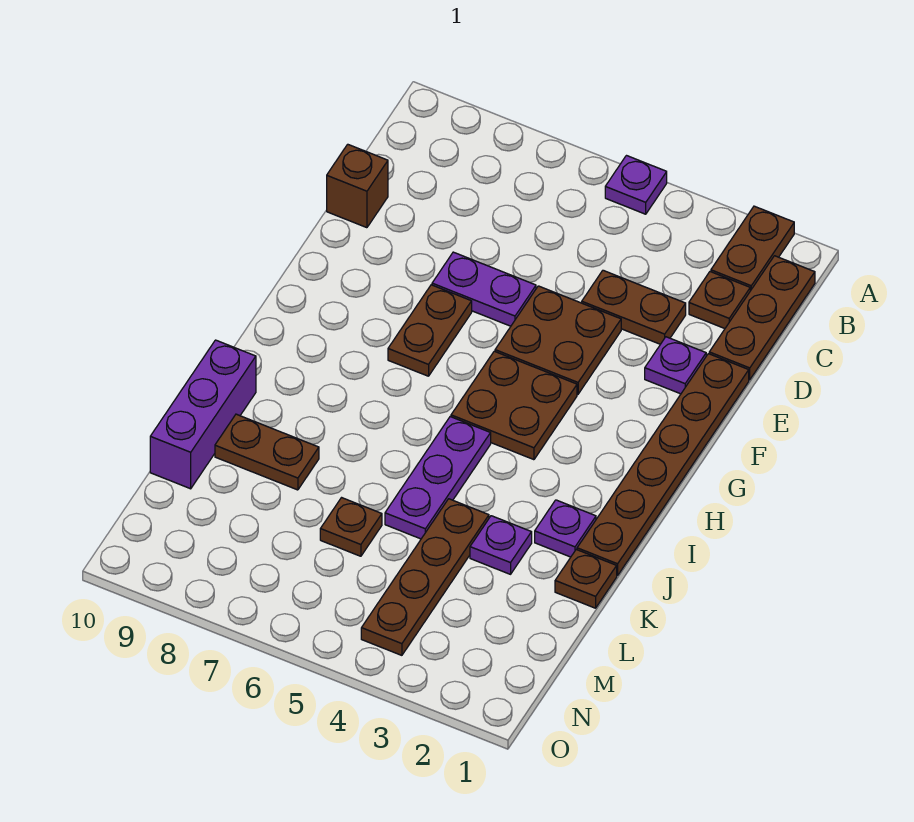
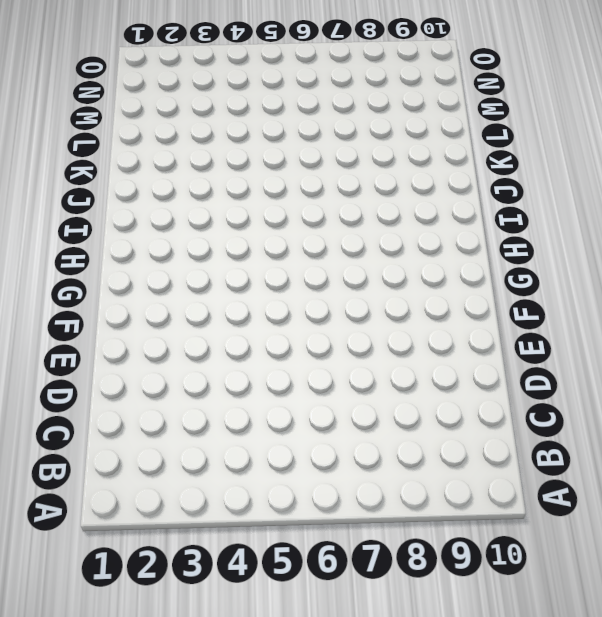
none -> brown plate A2:B2 level 1
none -> purple plate A5 level 1
none -> brown plate B1:D1 level 1

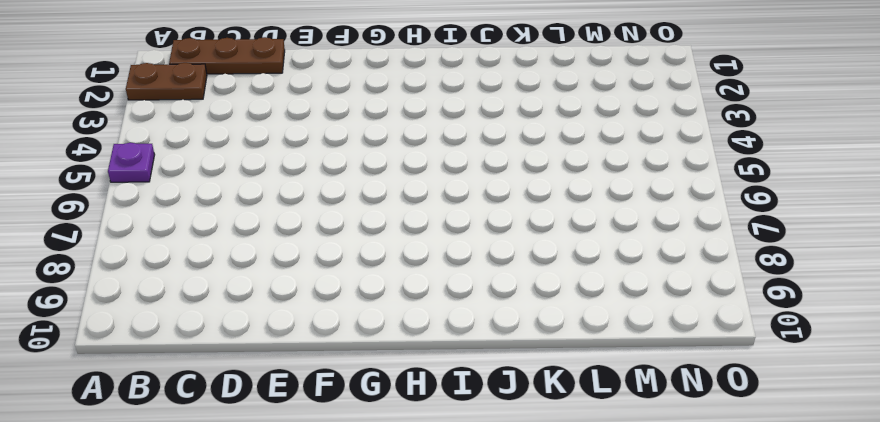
none -> brown plate C2 level 1
none -> brown plate D3:D4 level 1
none -> brown brick D10 level 1

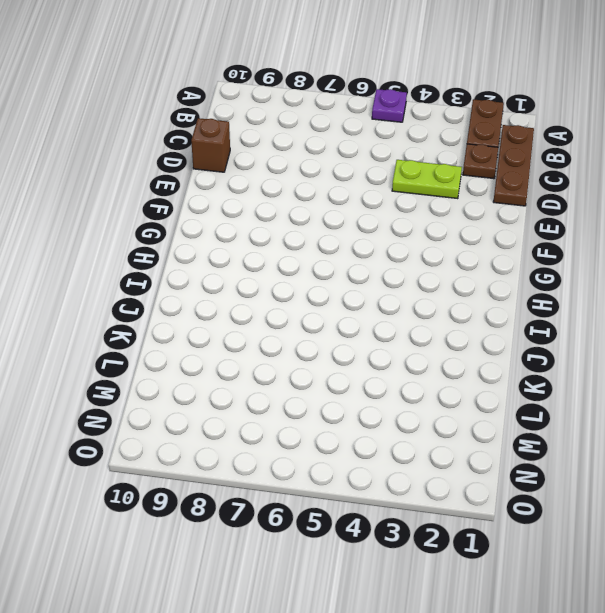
lime plate D3:D4 level 1 -> brown plate D3:D4 level 1
none -> brown plate E1:J1 level 1
none -> purple plate E2 level 1
none -> brown plate E4:F5 level 1

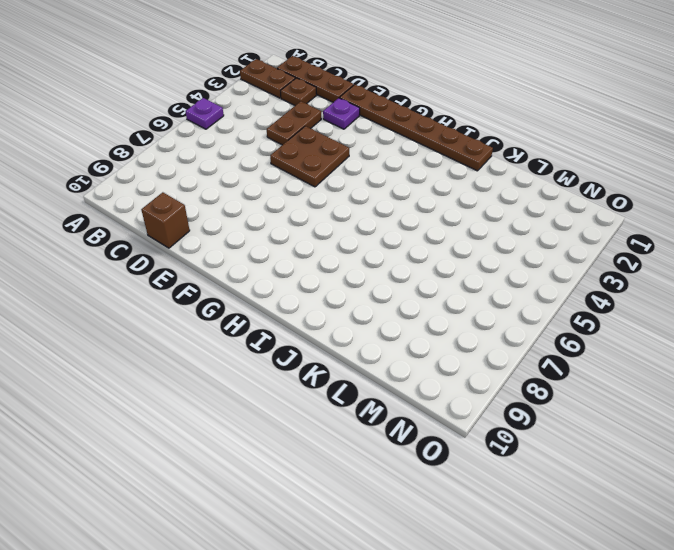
none -> purple plate E6:E7 level 1
none -> brown plate F7:G7 level 1
none -> brown plate G4:H5 level 1

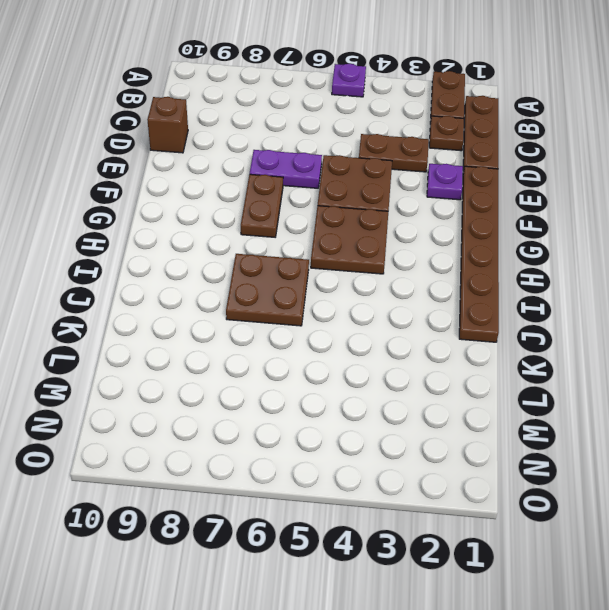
brown plate I6:J7 level 1 -> none
none -> purple plate I5:K5 level 1
none -> purple plate J2 level 1
none -> purple brick J10:L10 level 1

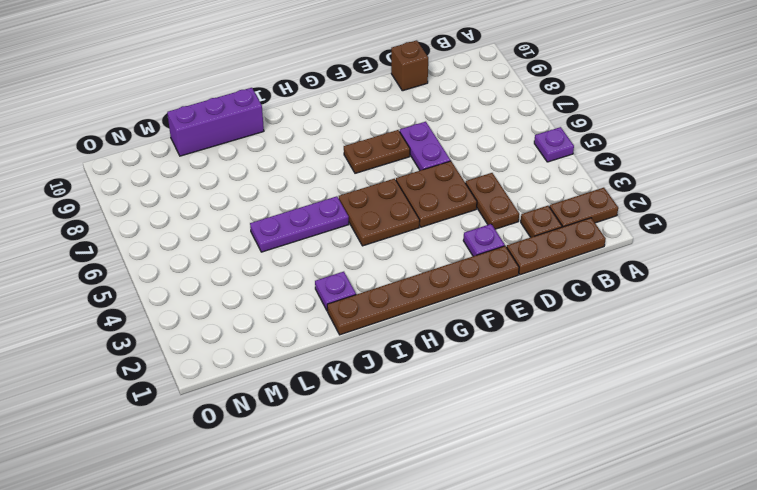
none -> brown plate K1 level 1
none -> purple plate K3 level 1
none -> brown plate K4:N4 level 1

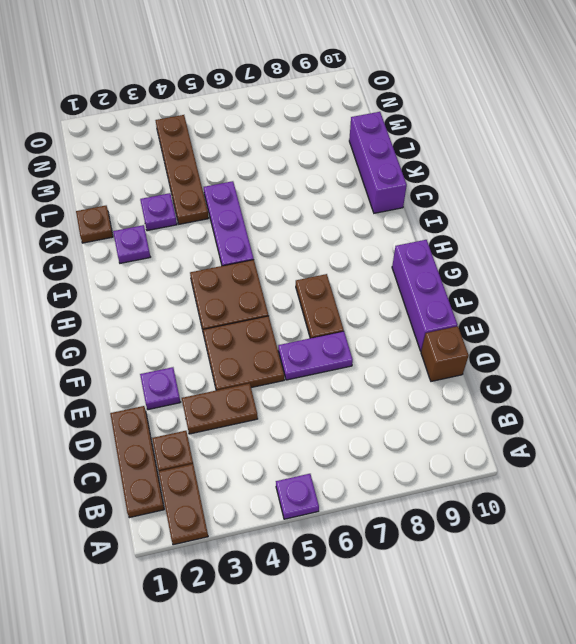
purple brick E10:G10 level 1 -> none
none -> brown plate E1:J1 level 1
none -> brown plate K8:K9 level 1
none -> brown plate L6 level 1

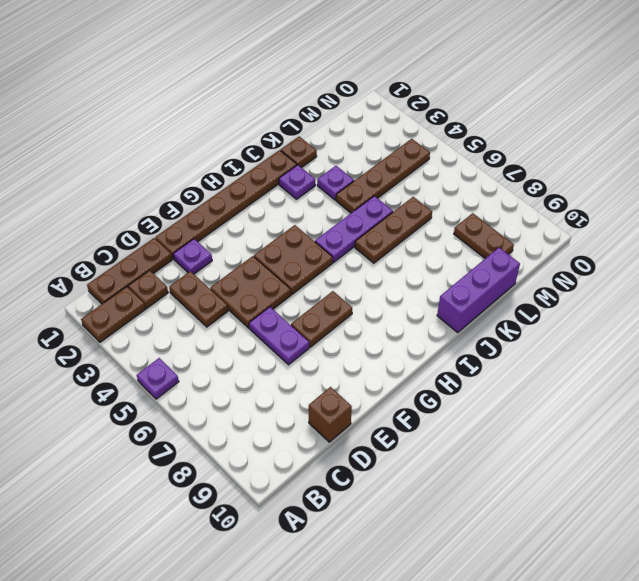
brown plate J6:L6 level 1 -> brown plate L6 level 1
brown plate M8:M9 level 1 -> brown plate K8:K9 level 1

